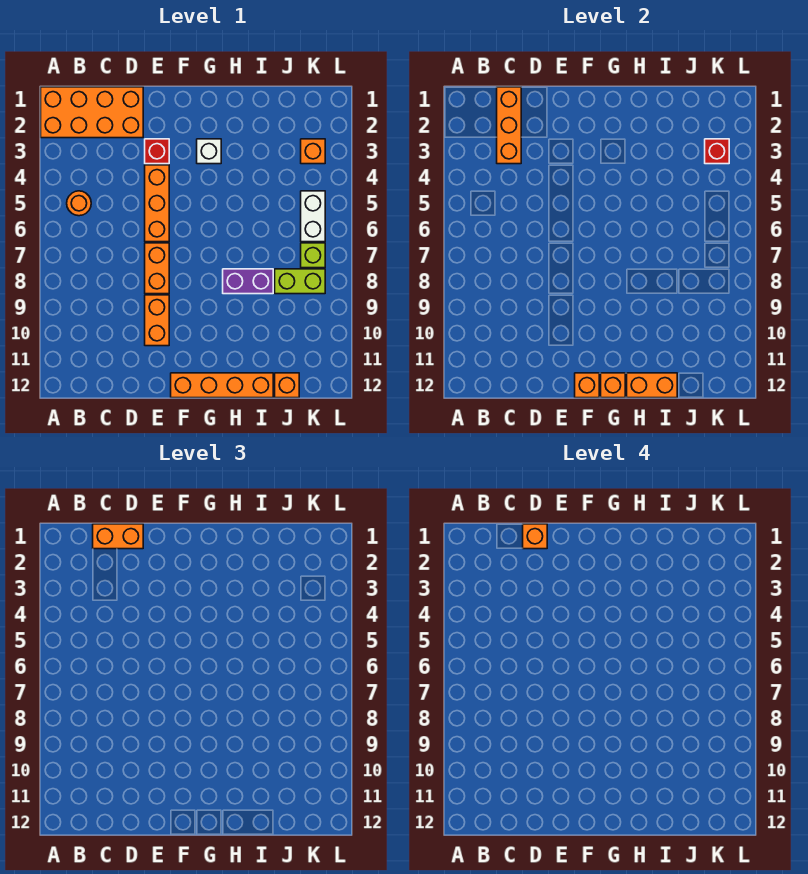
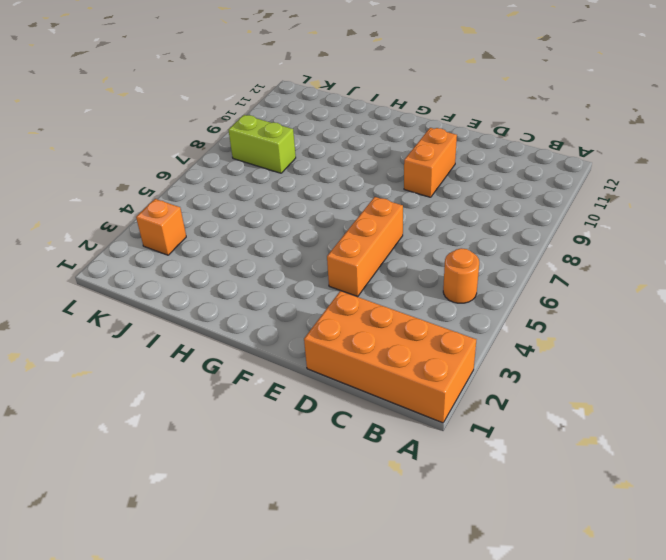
none -> red brick E3 level 1
none -> orange brick E7:E8 level 1
none -> orange brick F12:I12 level 1

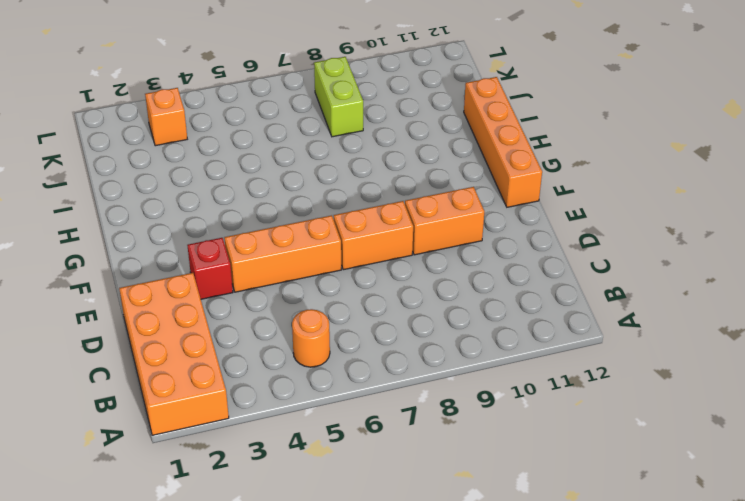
none -> white brick G3 level 1
none -> purple brick H8:I8 level 1
none -> orange brick J12 level 1

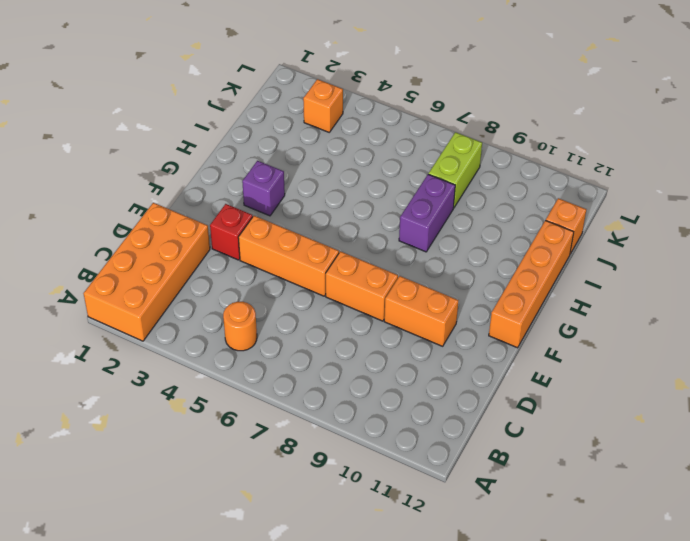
purple brick G3 level 1 -> white brick G3 level 1
none -> white brick K5:K6 level 1
none -> lime brick K7 level 1
none -> orange brick C1:C3 level 2

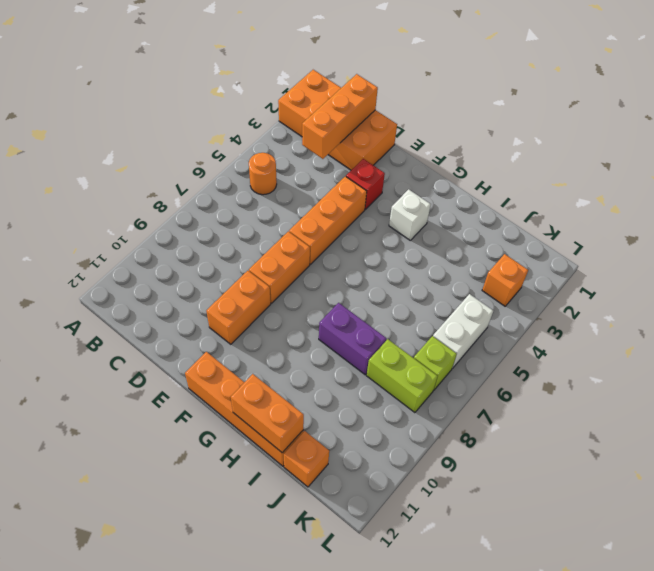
none -> orange brick F12 level 2
none -> orange brick G12 level 2
none -> red brick K3 level 2

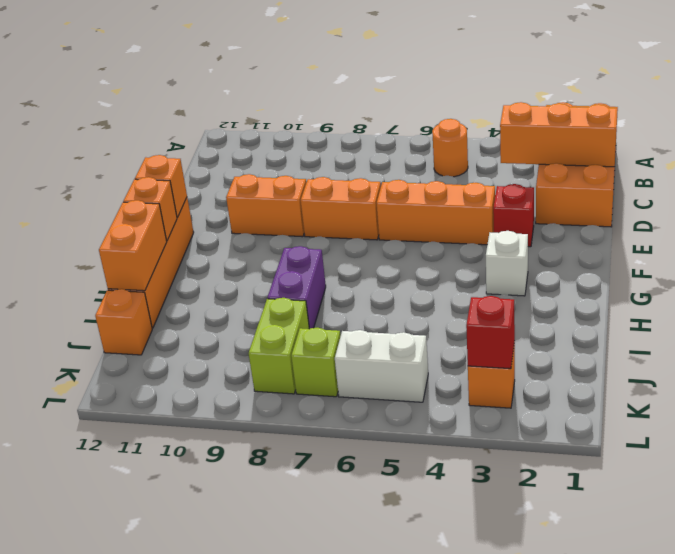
none -> orange brick C1:D1 level 3
none -> orange brick D1 level 4

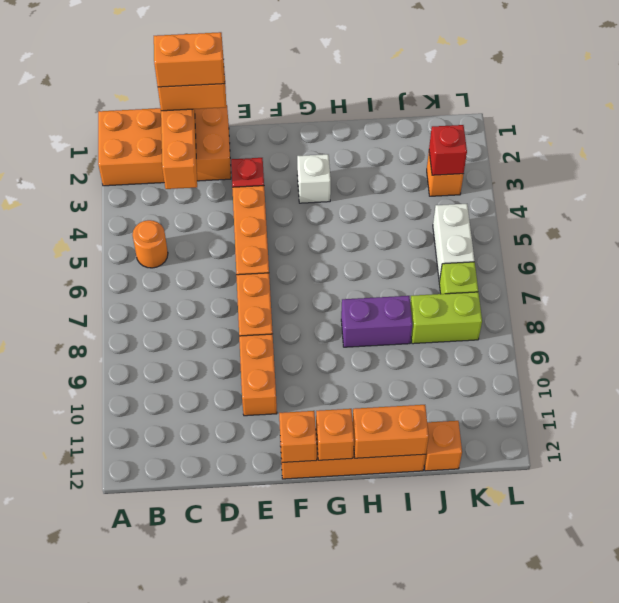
orange brick C1:D1 level 4 -> orange brick D1 level 4

